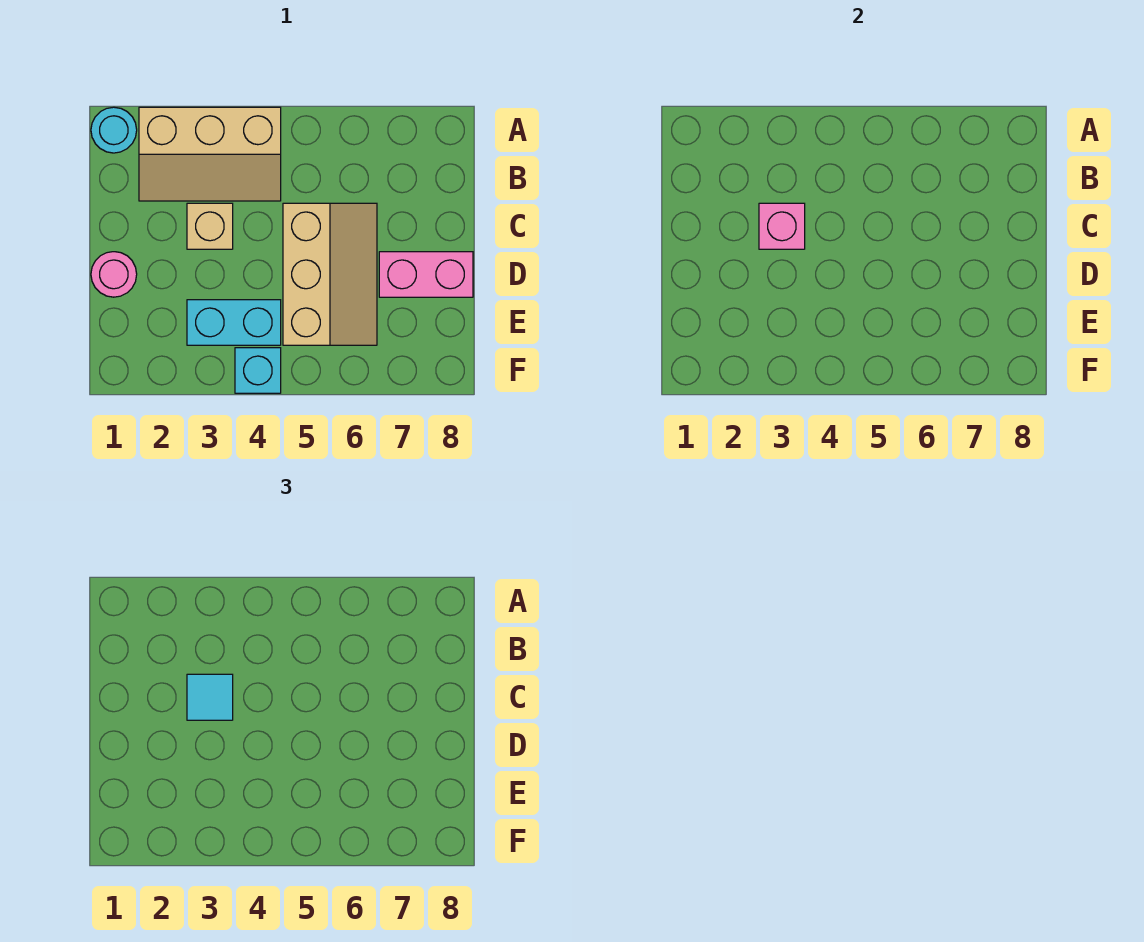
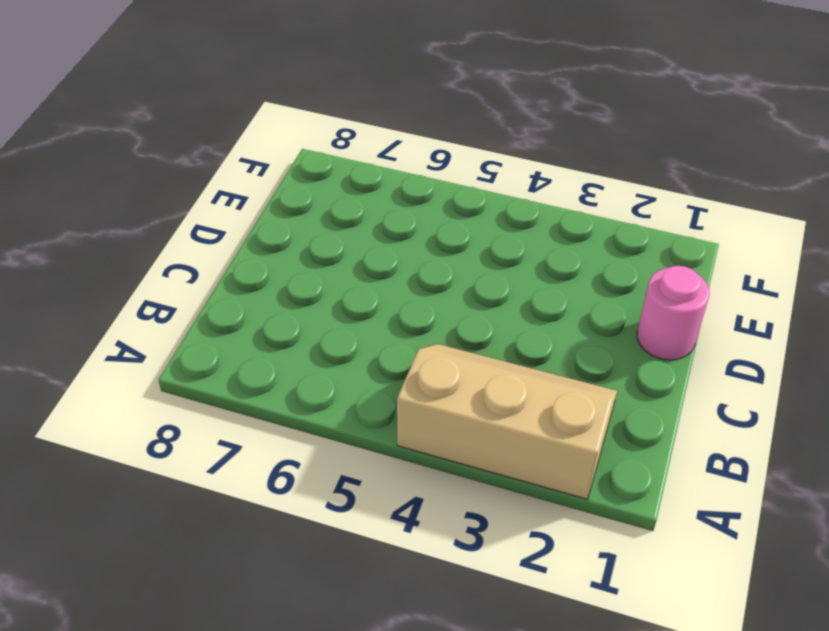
none -> cyan round brick A1 level 1
none -> tan brick C3 level 1

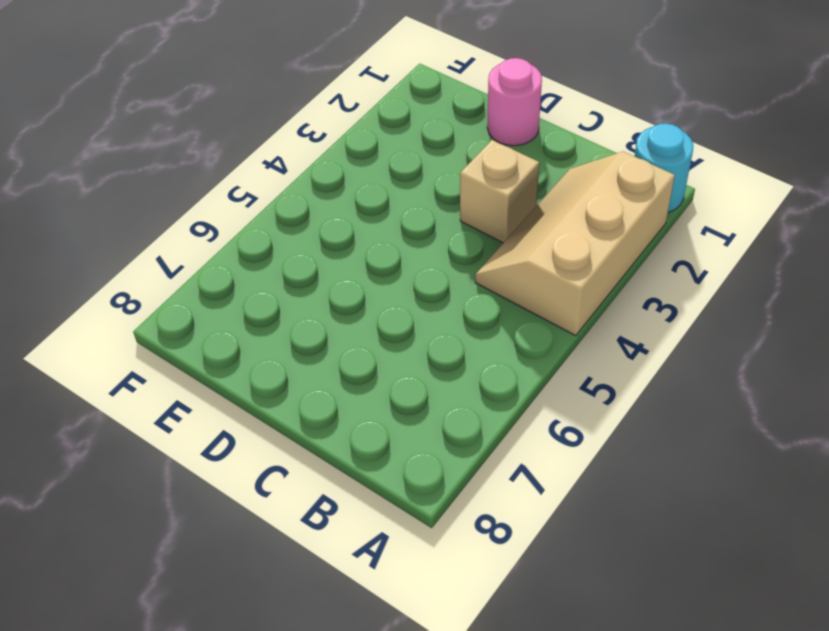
none -> tan slope C5:E6 level 1 top 5
none -> pink brick D7:D8 level 1

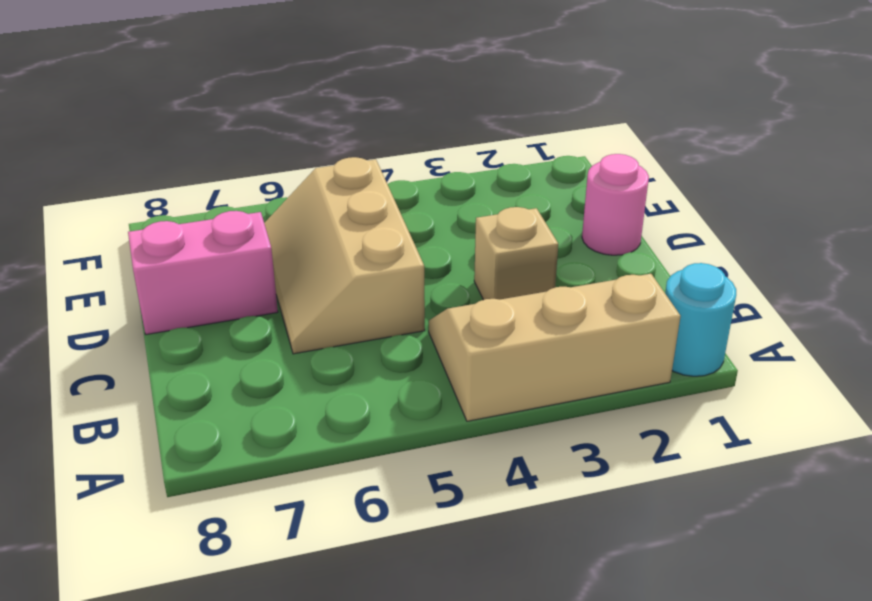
none -> cyan brick E3:E4 level 1
none -> cyan brick F4 level 1

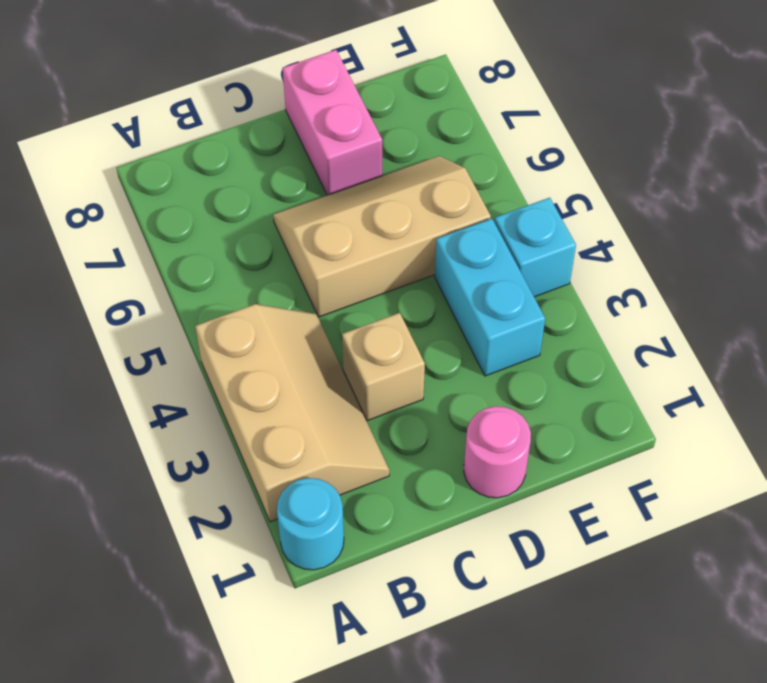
none -> pink brick C3 level 2
none -> cyan tile C3 level 3

